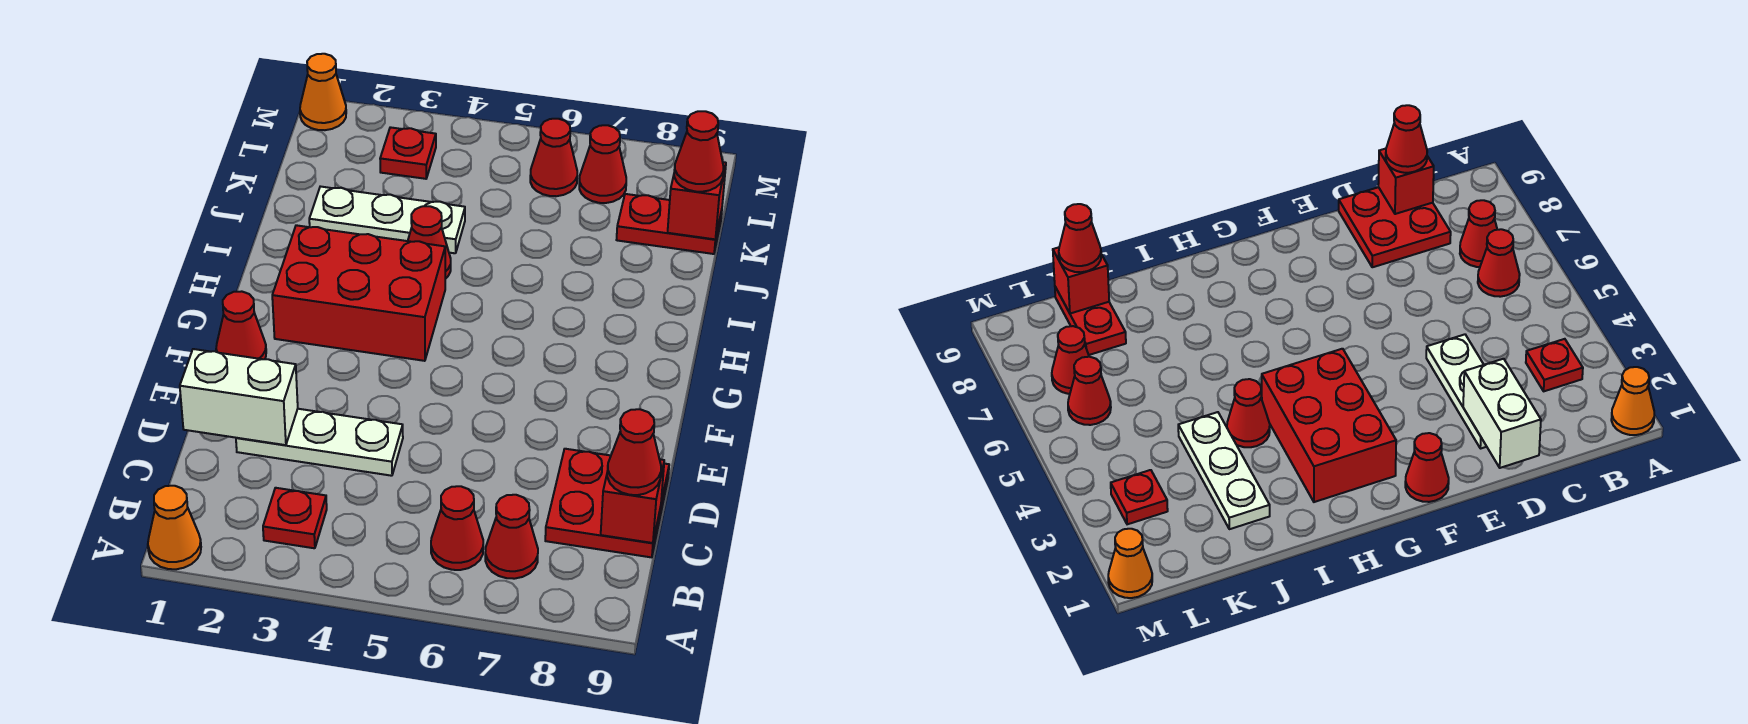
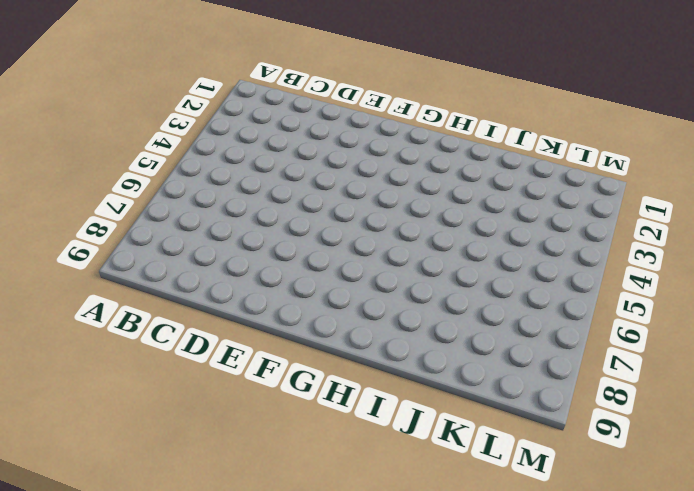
none -> orange cone A1 level 1
none -> red plate B3 level 1
none -> red cone B6 level 1

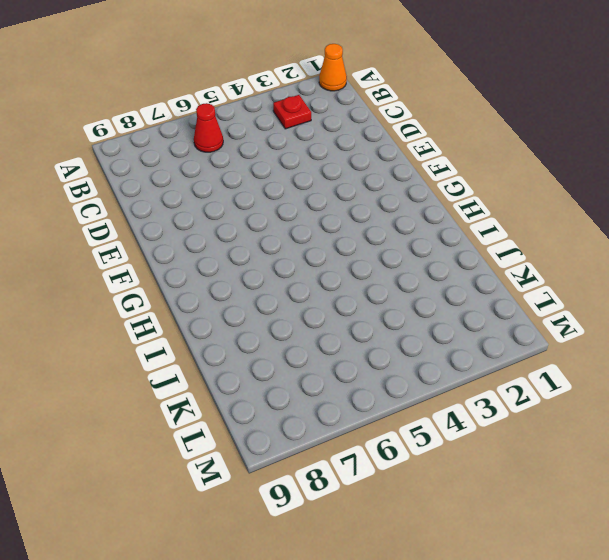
none -> red cone B7 level 1
none -> red plate C8:D9 level 1
none -> white plate D2:D4 level 1

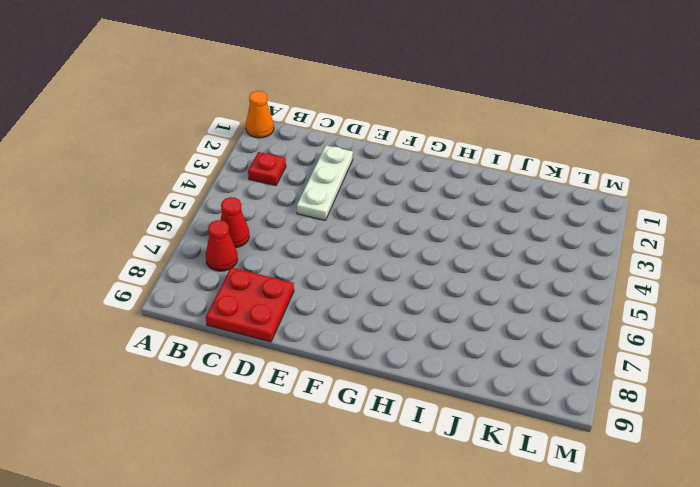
none -> red cone F1 level 1
none -> red brick G2:H4 level 1
none -> red cone I4 level 1

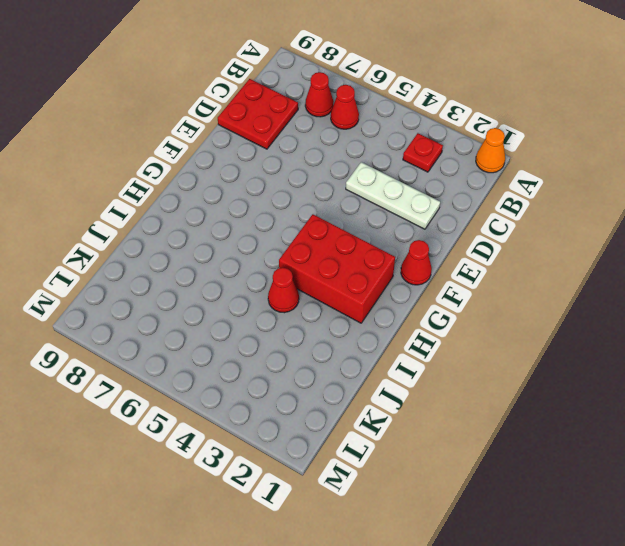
none -> white plate J2:J4 level 1
none -> red plate K8:K9 level 1
none -> red plate L3 level 1

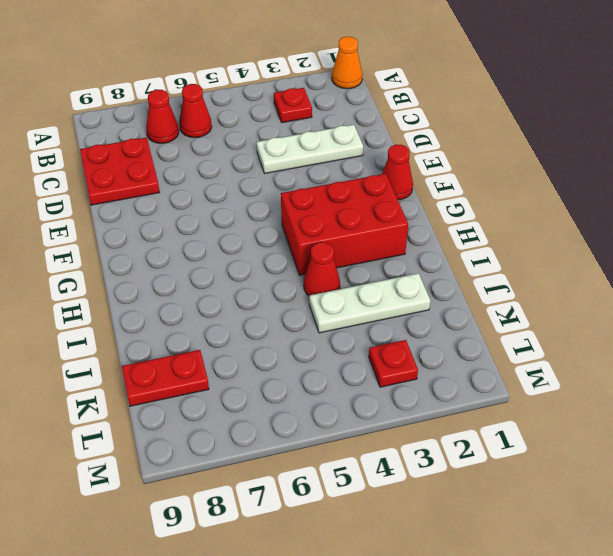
none -> red cone L6 level 1
none -> red cone L7 level 1
none -> orange cone M1 level 1

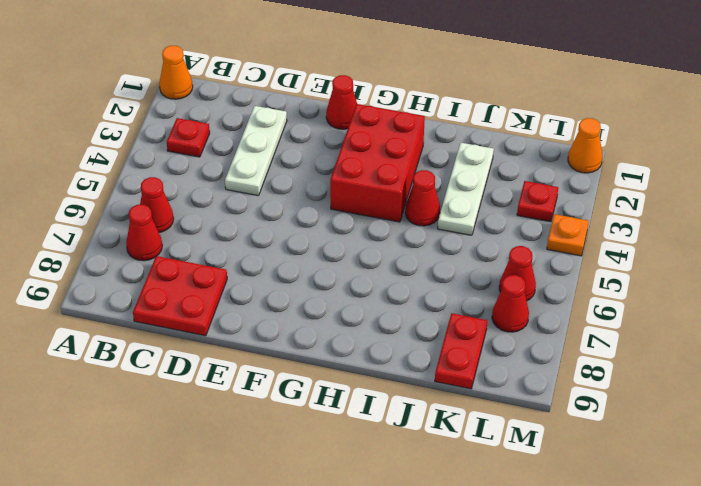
orange plate M4 level 1 -> none
none -> red brick C9 level 2
none -> white brick D1:D2 level 2
none -> red brick K9 level 2

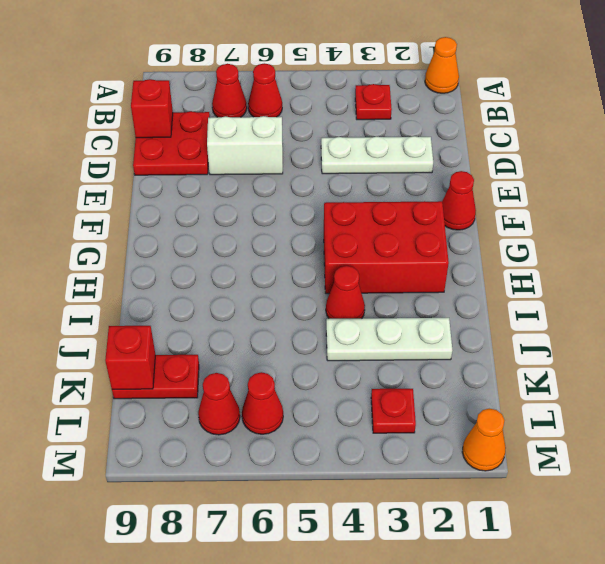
white brick D6:D7 level 1 -> white brick D1:D2 level 2
none -> red cone C9 level 3
none -> red cone K9 level 3

